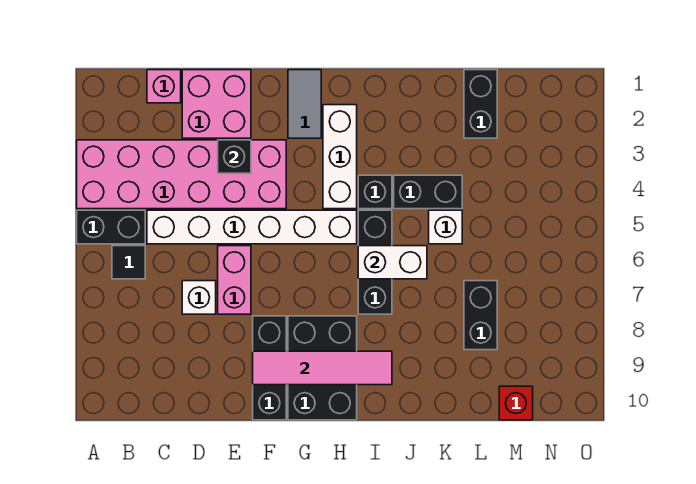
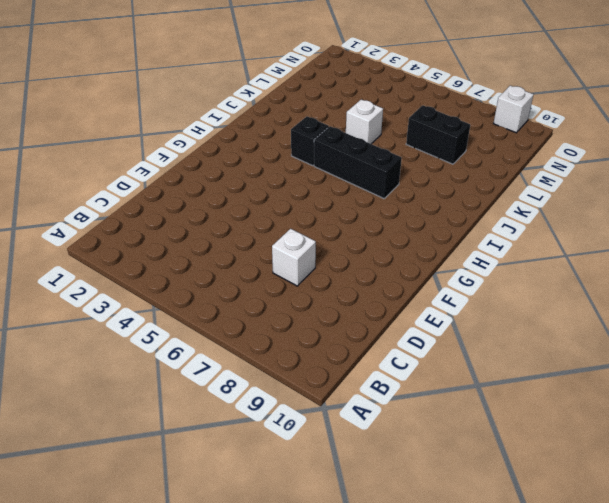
white brick O9 level 1 -> none
none -> pink brick A3:F4 level 1
none -> black brick A5:B5 level 1
none -> black tile B6 level 1

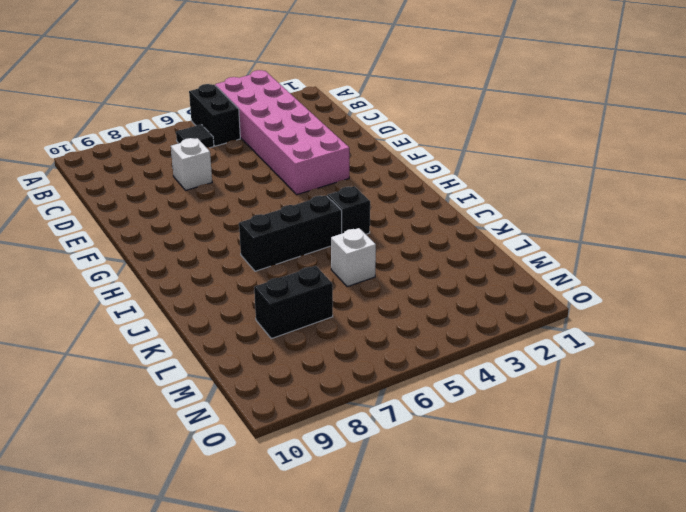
none -> pink brick C1 level 1
none -> white brick C5:H5 level 1
none -> pink brick D1:E2 level 1

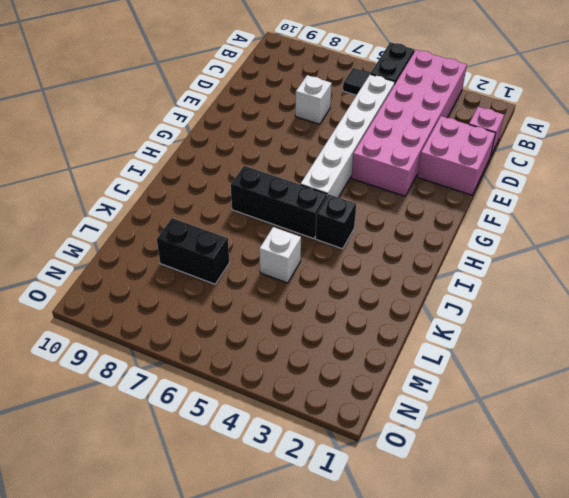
none -> pink brick E6:E7 level 1
none -> black brick F8:F10 level 1
none -> grey tile G1:G2 level 1

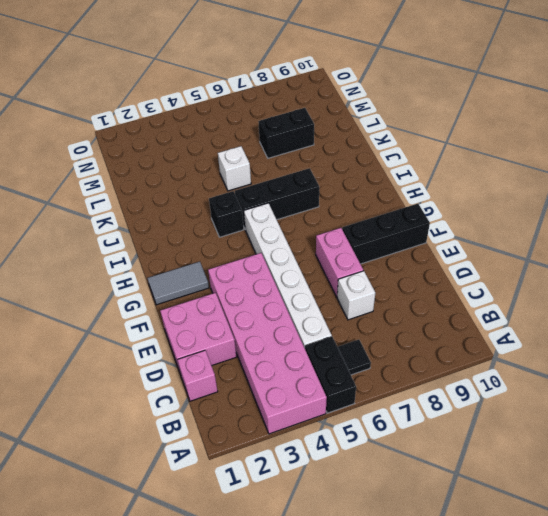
pink brick E7:F7 level 1 -> pink brick E6:E7 level 1
none -> black brick G8:H10 level 1
none -> white brick H2:H4 level 1
none -> black brick J4:K4 level 1

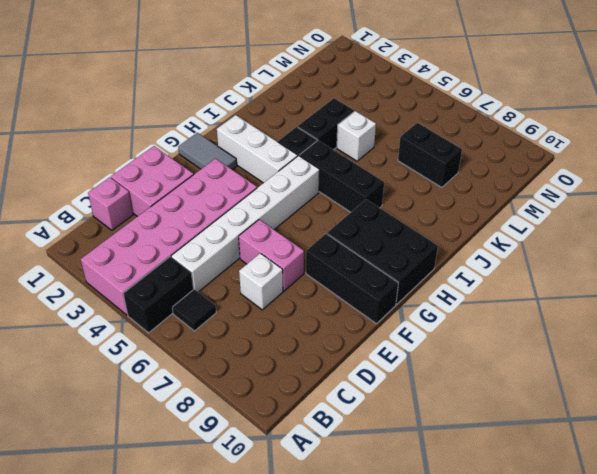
none -> black brick L1:L2 level 1
none -> red brick M10 level 1
none -> black brick E3 level 2

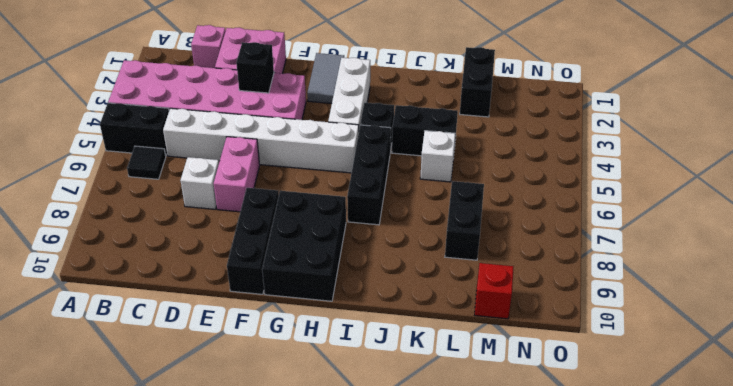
none -> pink tile F9:I9 level 2
none -> white brick I6:J6 level 2

